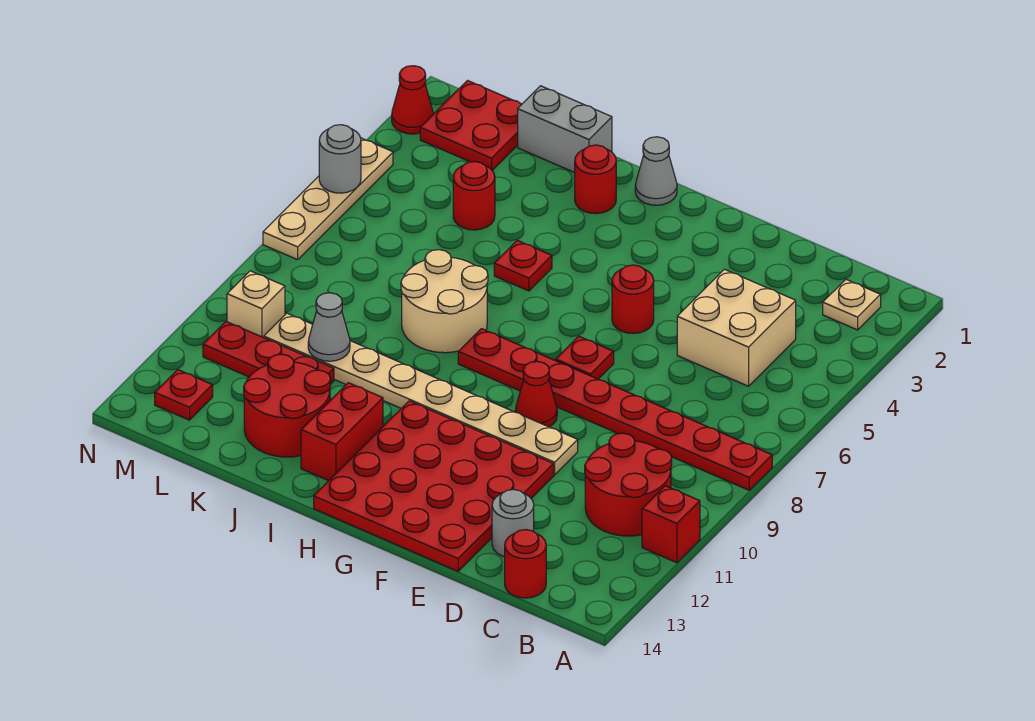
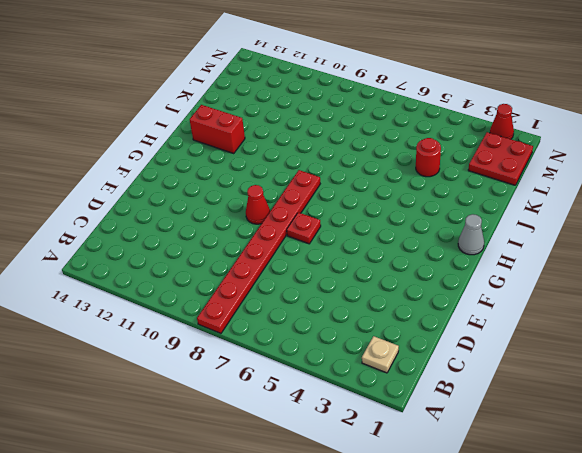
none -> red brick A11 level 1
none -> red round brick B10:C11 level 1
none -> tan brick C4:D5 level 1

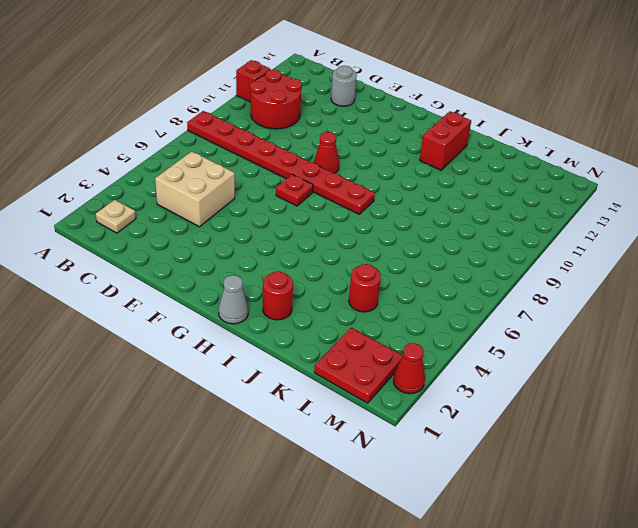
none -> red round brick C14 level 1
none -> tan plate E10:L10 level 1
none -> red plate E11:H14 level 1

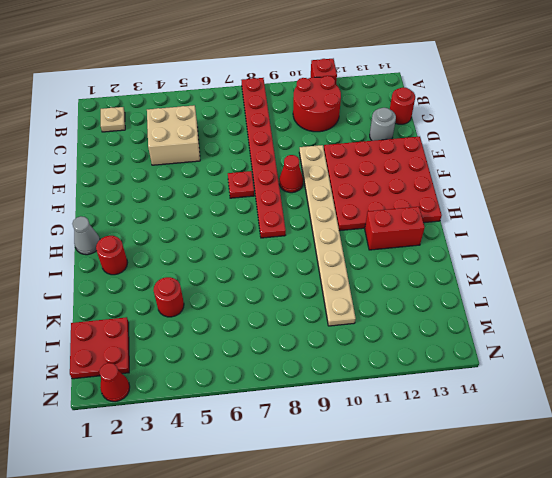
none -> red round brick F5 level 1
none -> red plate I5 level 1
none -> tan round brick I7:J8 level 1

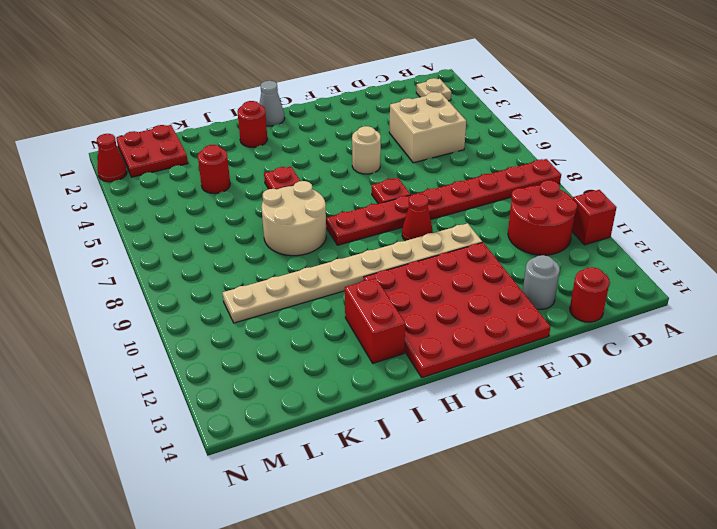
tan round brick F5 level 1 -> red round brick F5 level 1
none -> grey brick J1:K1 level 1
none -> red round brick J12:K13 level 1
none -> red plate K11:M11 level 1

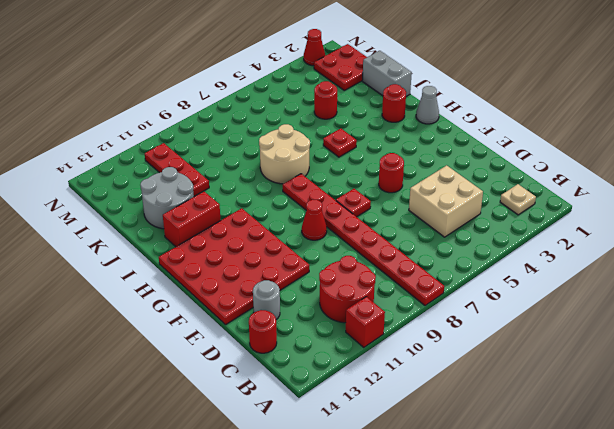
grey round brick J12:K13 level 1 -> red round brick J12:K13 level 1
none -> tan plate E10:L10 level 1
none -> tan brick M10 level 1
none -> red plate M13 level 1

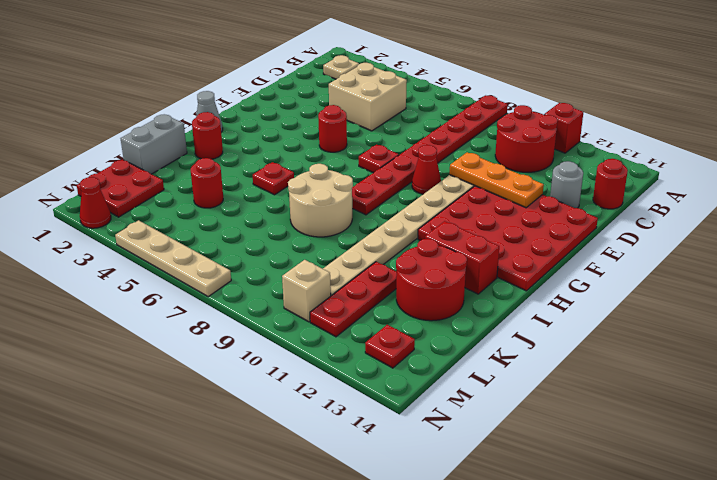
orange plate E10:E12 level 2 -> none
none -> grey cone K10 level 2
none -> grey round brick N5 level 2

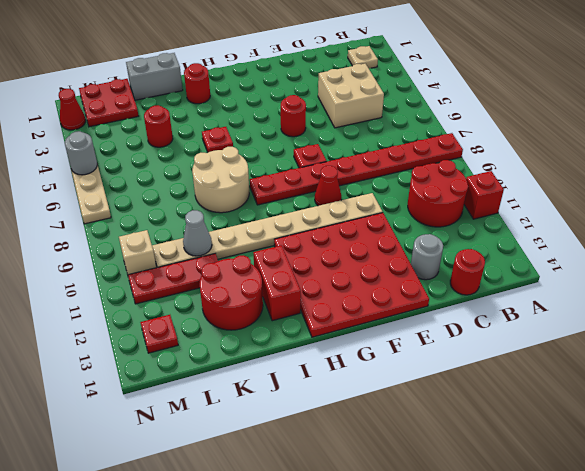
none -> grey cone H1 level 1

